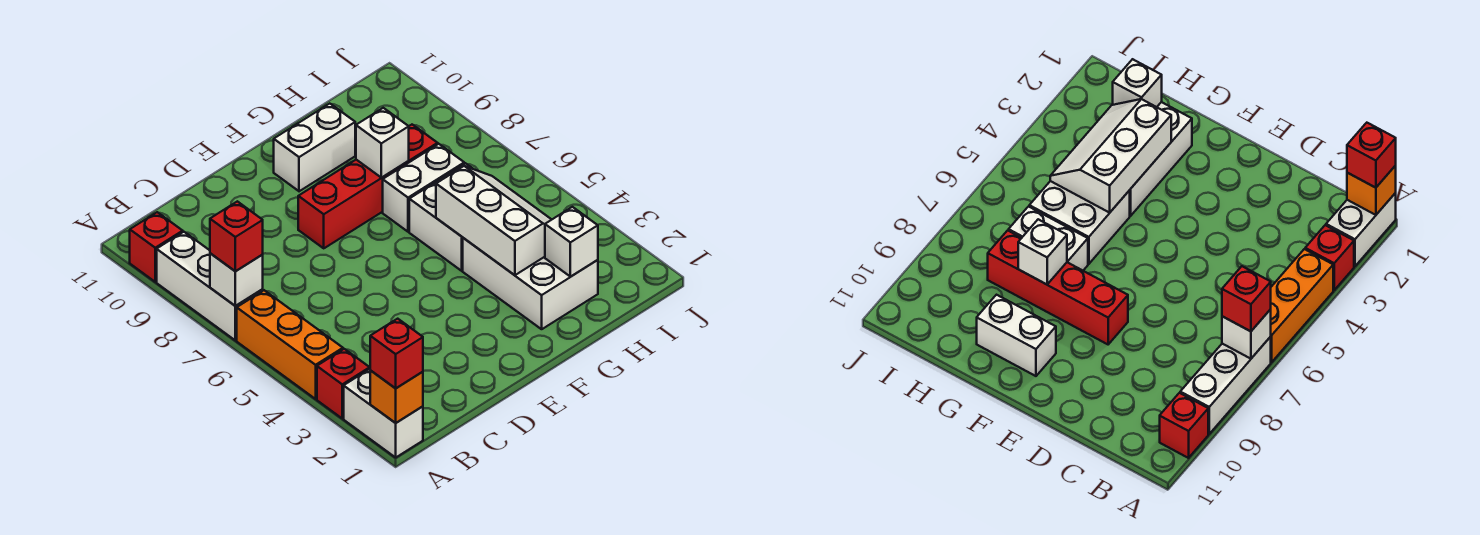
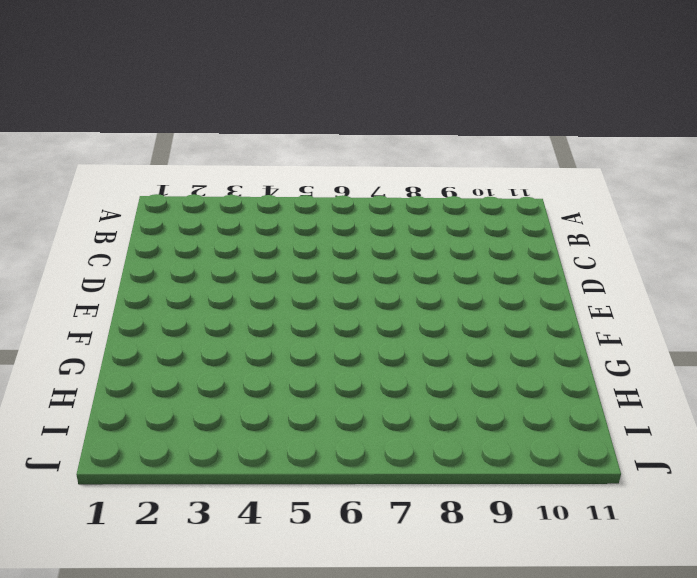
none -> white brick A1:A2 level 1
none -> red brick A3 level 1
none -> orange brick A4:A6 level 1

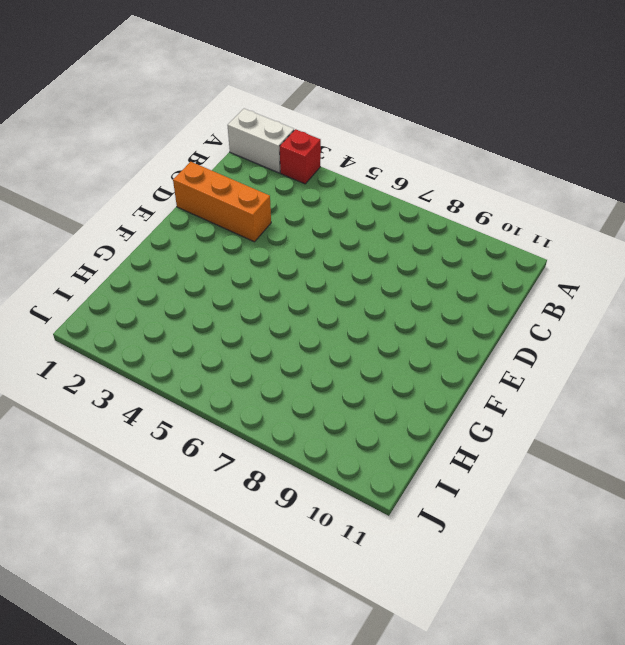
orange brick D1:D3 level 1 -> orange brick A4:A6 level 1
none -> white brick A7:A9 level 1
none -> red brick A10 level 1
none -> red brick E8:H8 level 1

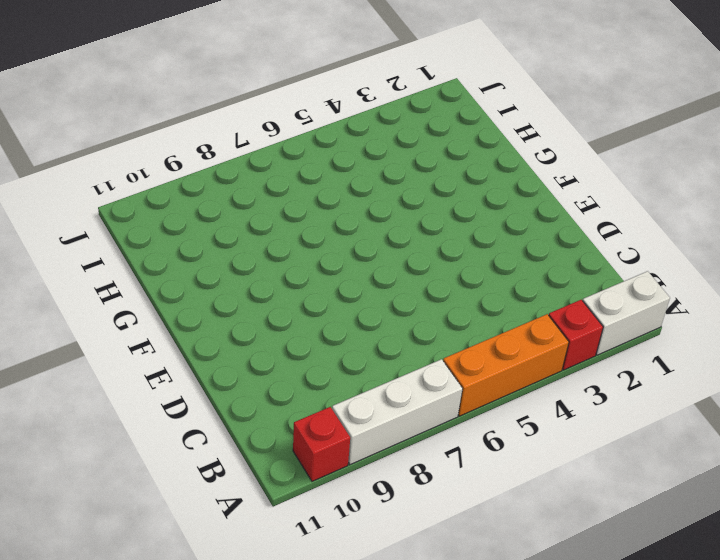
none -> red brick E8:H8 level 1
none -> white brick F10:G10 level 1
none -> white brick G2:H4 level 1

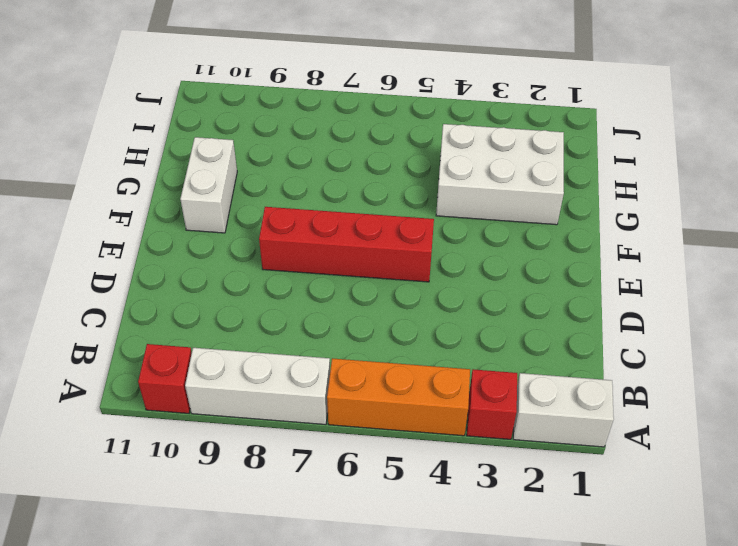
red brick E5:E8 level 1 -> red brick E8:H8 level 1
none -> white brick G5:H6 level 1
none -> white brick G7:H7 level 1
none -> orange brick A1 level 2

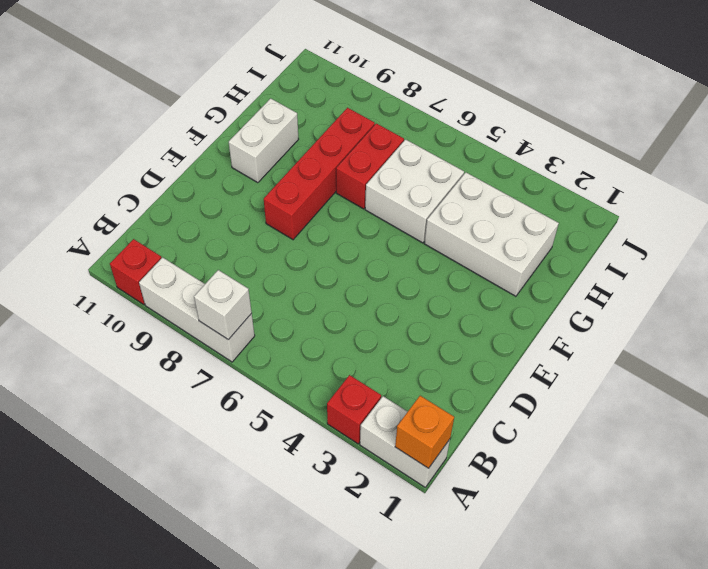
red brick G7:H7 level 1 -> white brick G7:H7 level 1
none -> orange brick A4:A6 level 1
none -> white slope G3:H5 level 2 top G
none -> white brick G8 level 2

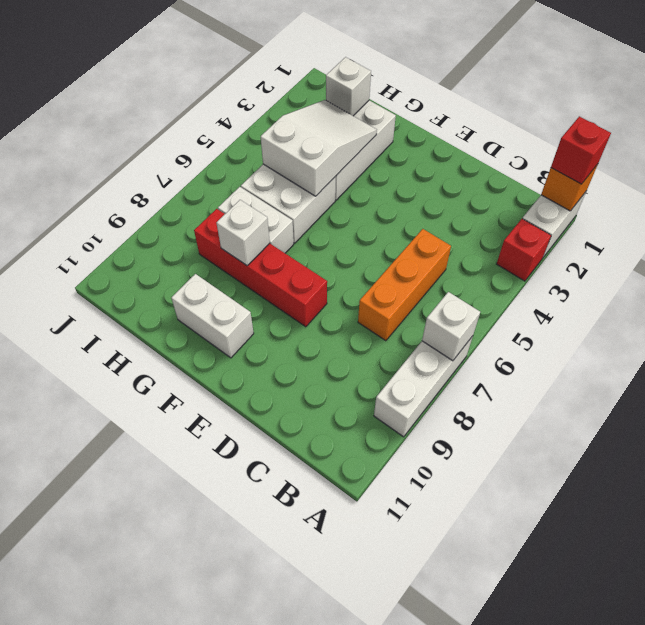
orange brick C5:C7 level 1 -> orange brick A4:A6 level 1
white slope G3:H5 level 2 top 5 -> white slope G3:H5 level 2 top G
none -> red brick A10 level 1
none -> red brick A7 level 3

